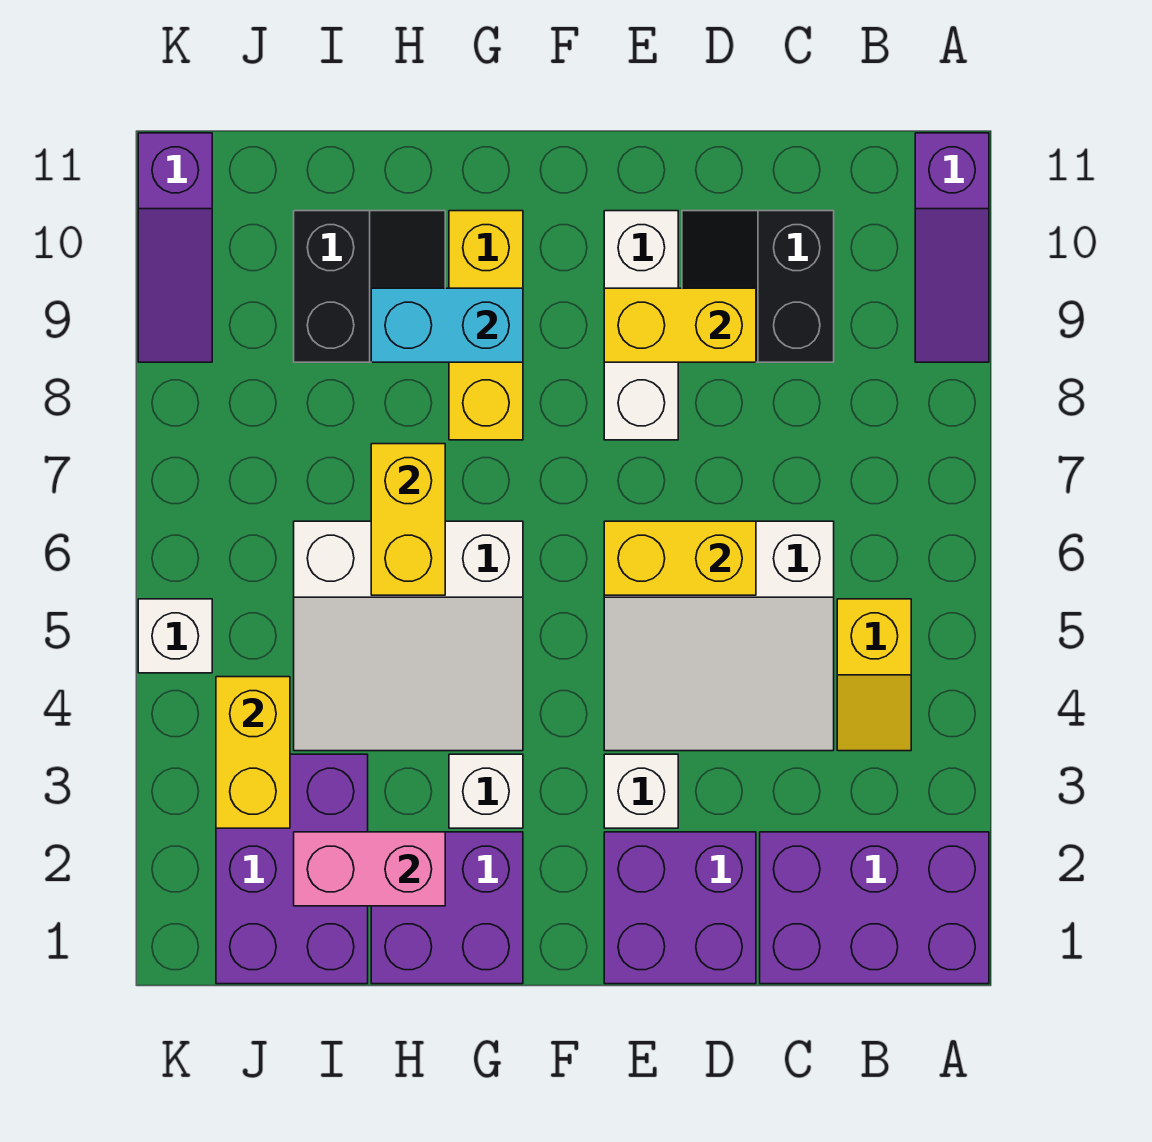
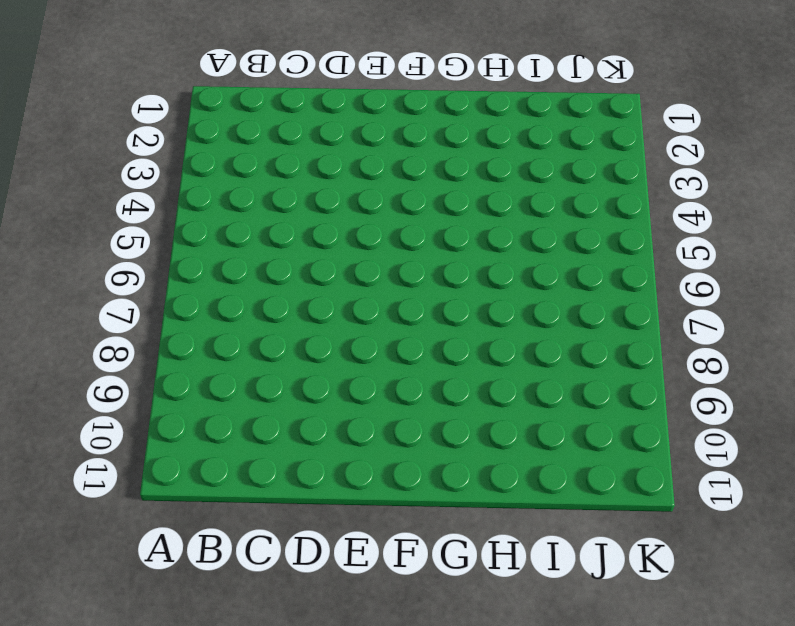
none -> purple brick A1:C2 level 1
none -> purple slope A9:A11 level 1 top 11
none -> yellow slope B4:B5 level 1 top 5

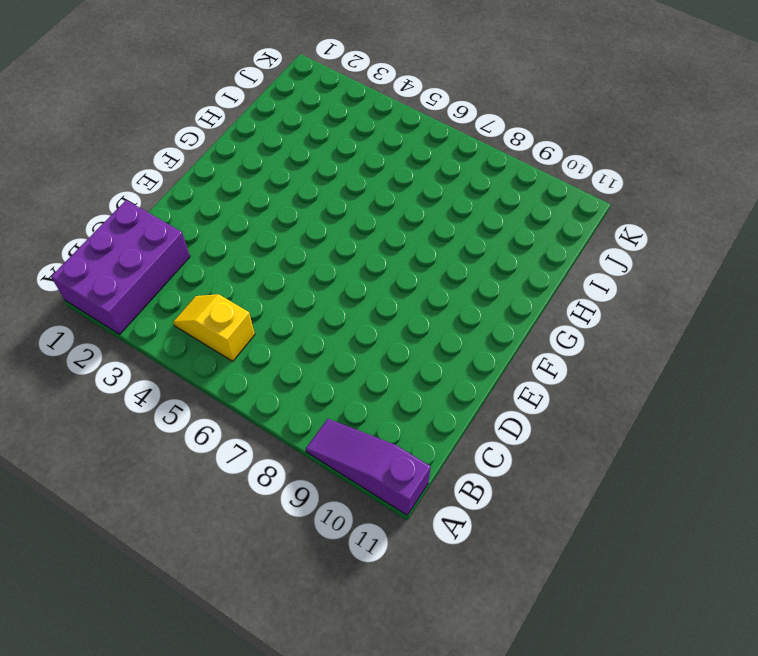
none -> white slope C4:E6 level 1 top 6
none -> black slope C9:D10 level 1 top C
none -> purple brick D1:E2 level 1

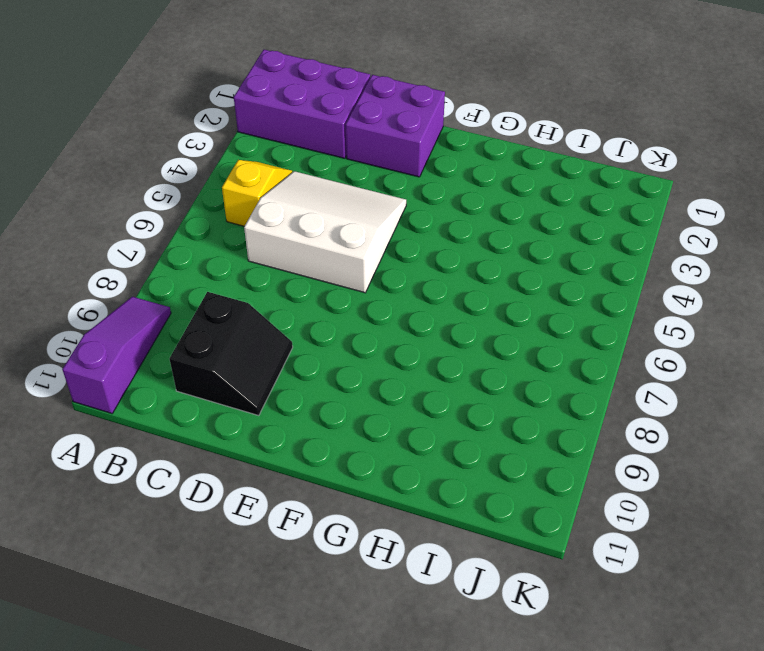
none -> white brick E3 level 1
none -> white brick E8:E10 level 1
none -> purple brick G1:H2 level 1

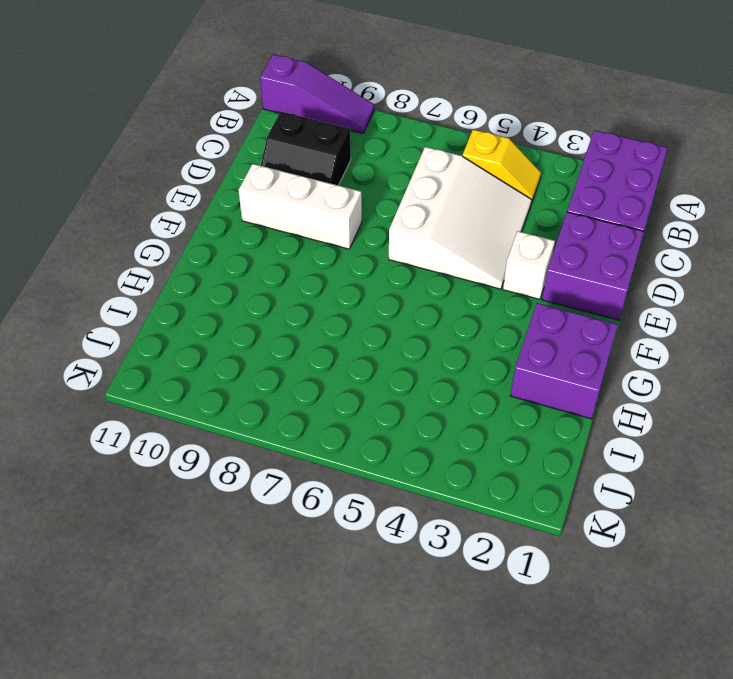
none -> white brick G3 level 1
none -> white slope G4:I6 level 1 top 6
none -> yellow brick G8:G10 level 1

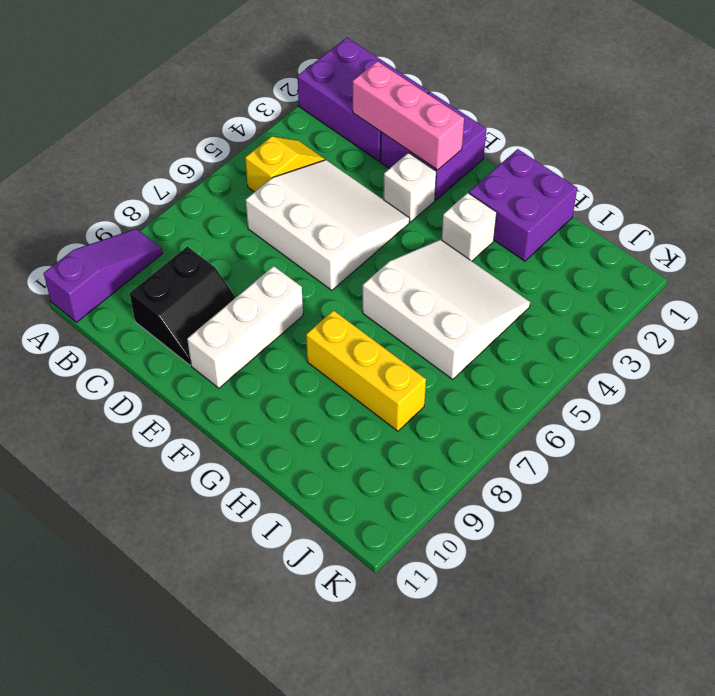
pink brick C2:E2 level 2 -> none
yellow brick G8:I8 level 1 -> yellow brick G8:G10 level 1
none -> black slope H9:I10 level 1 top I
none -> purple brick I1:J3 level 1
none -> white brick K5 level 1

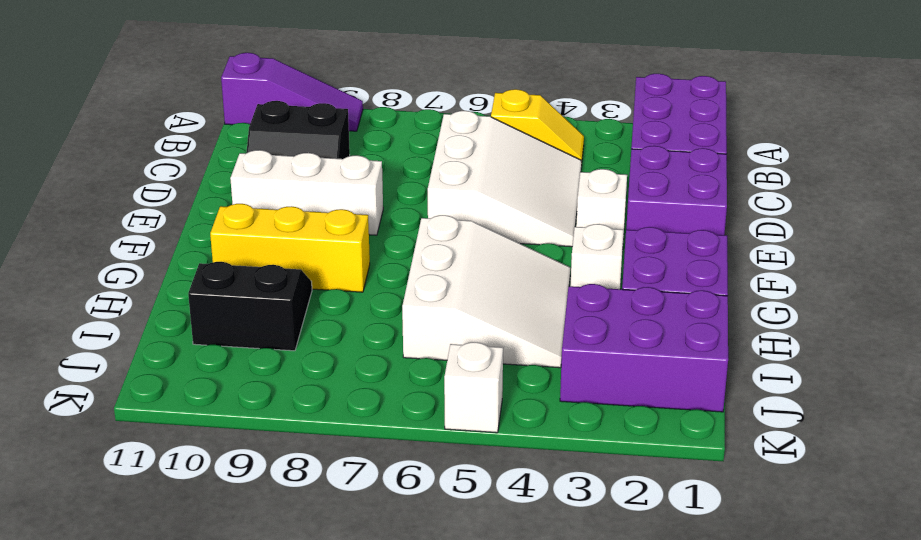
none -> purple slope K9:K11 level 1 top 11
none -> yellow brick D6:E6 level 2
none -> yellow brick D9:E9 level 2

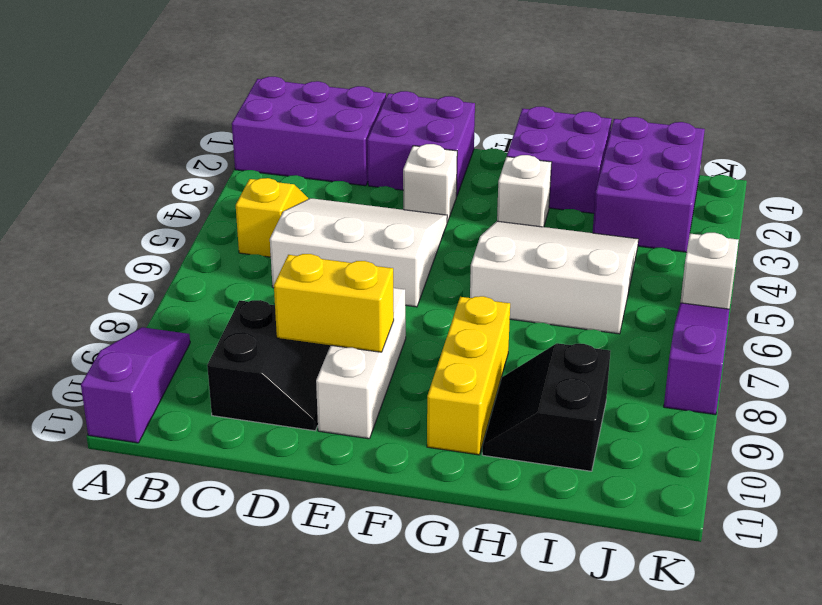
purple slope K6:K8 level 1 top 8 -> purple slope K9:K11 level 1 top 11
none -> yellow brick D6:E6 level 2
none -> cyan brick G9:H9 level 2
none -> pink brick H2:I2 level 2

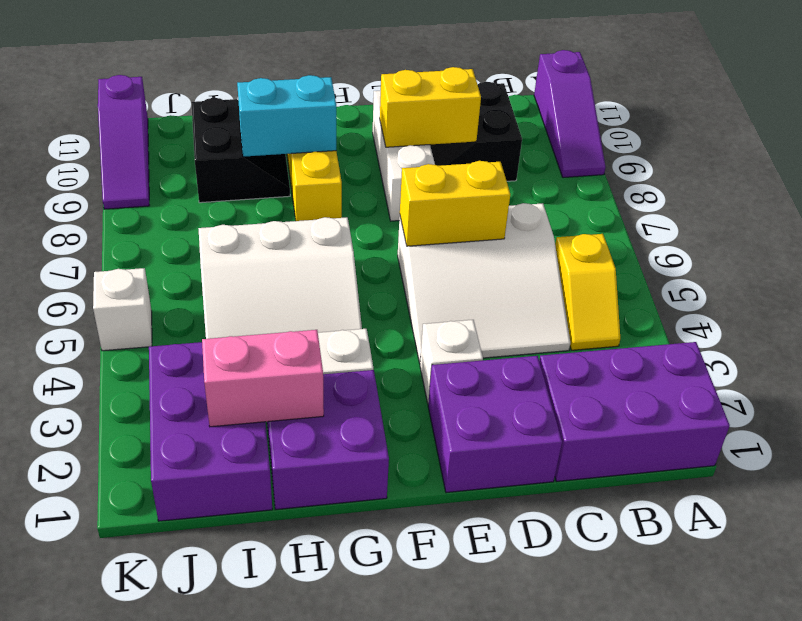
none -> yellow brick H6:H7 level 2
none -> yellow brick J3:J4 level 2

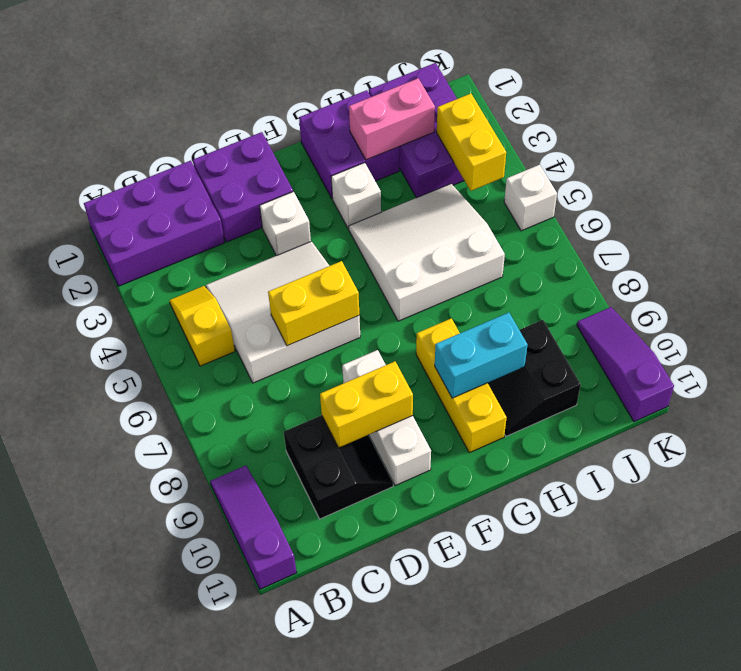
none -> yellow brick H6:H7 level 2

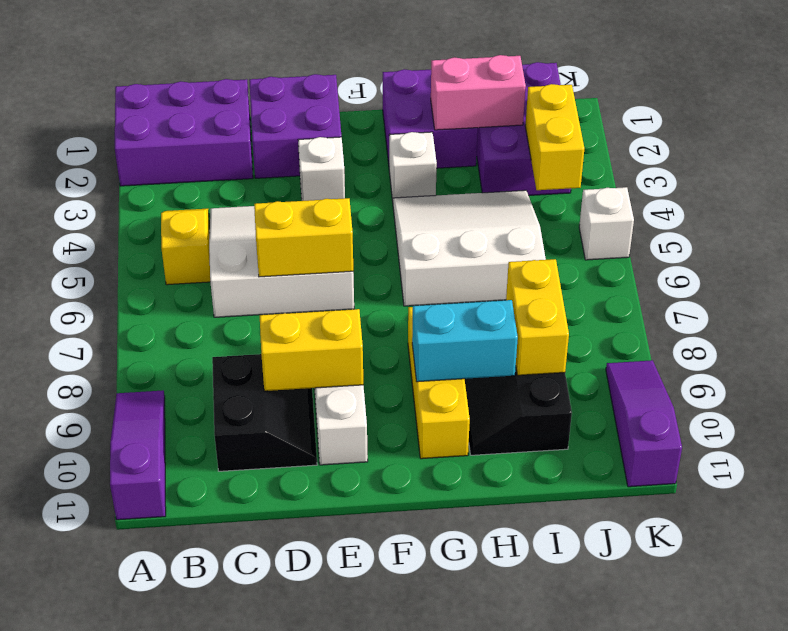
yellow brick I8:I9 level 2 -> yellow brick H6:H7 level 2

